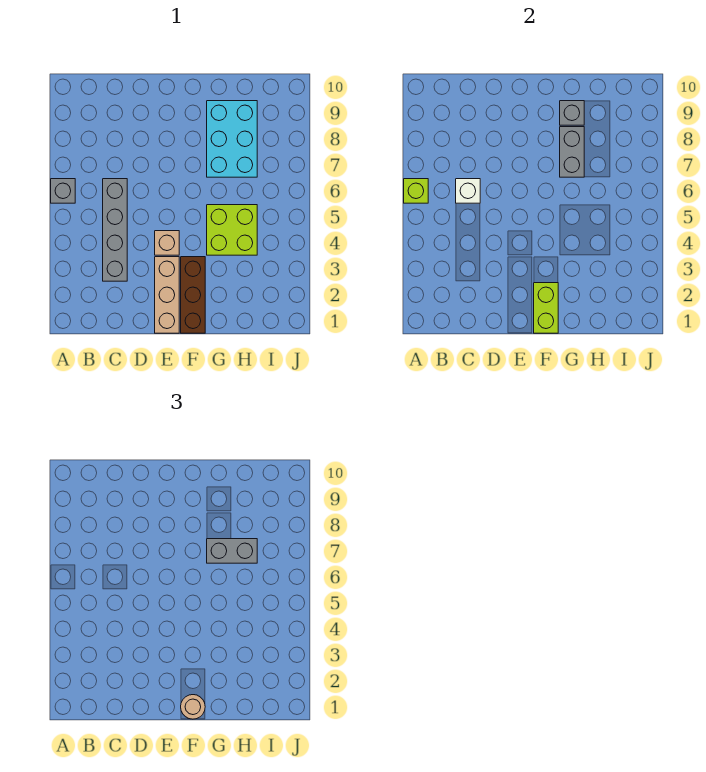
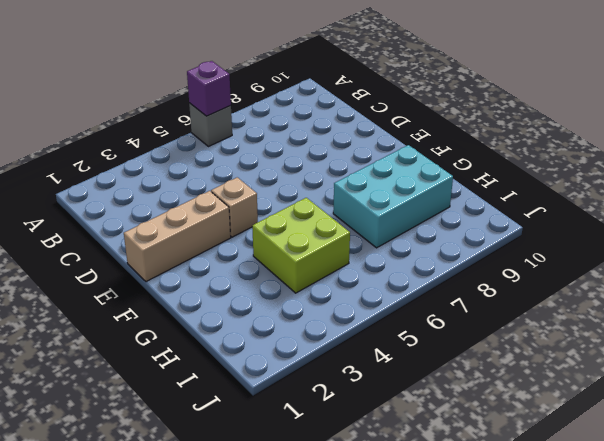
purple brick A6 level 2 -> lime brick A6 level 2
none -> grey brick C3:C6 level 1
none -> brown brick F1:F3 level 1
none -> white brick C6 level 2

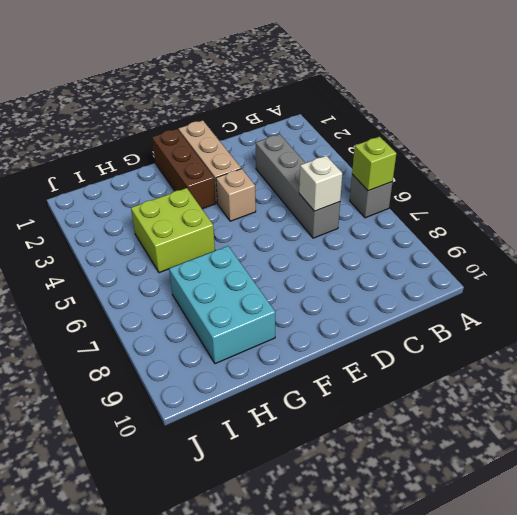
none -> lime brick F1:F2 level 2
none -> grey brick G7:G8 level 2
none -> grey brick G9 level 2

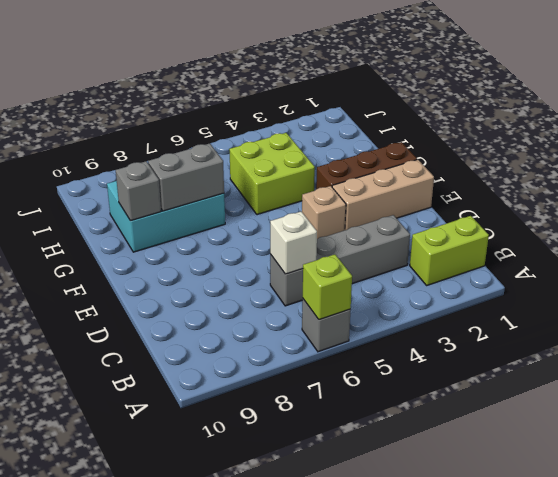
lime brick B1:B2 level 1 -> lime brick F1:F2 level 2
none -> tan round brick F1 level 3
none -> grey brick G7:H7 level 3

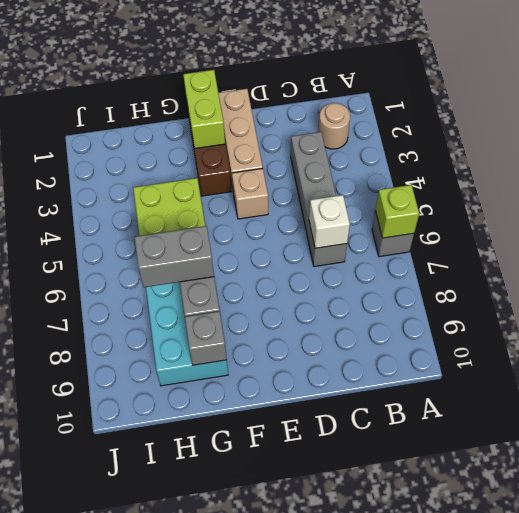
tan round brick B2 level 1 -> tan round brick F1 level 3

